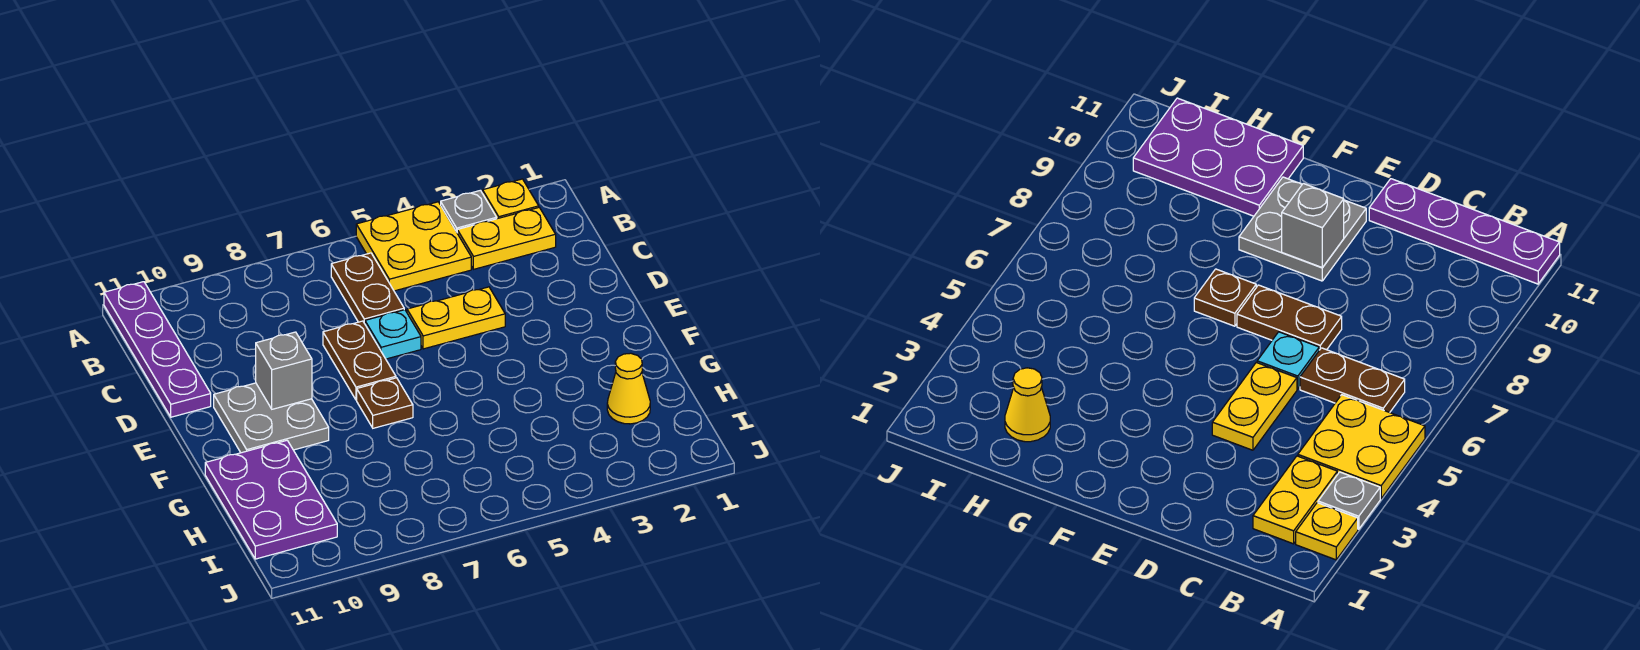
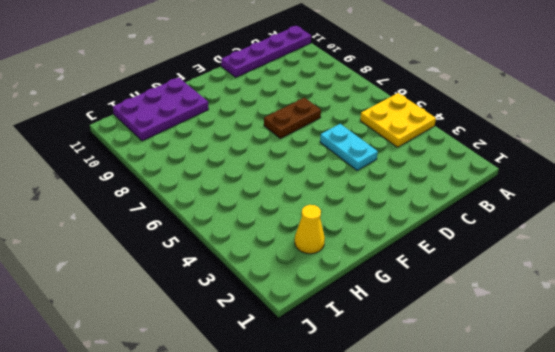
cyan plate D4:D5 level 1 -> yellow plate D4:D5 level 1
none -> yellow plate A2 level 1
none -> grey plate A3 level 1
none -> yellow plate B2:B3 level 1

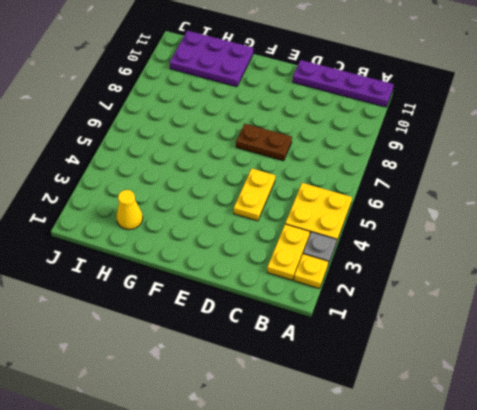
none -> brown plate B6:C6 level 1
none -> cyan plate D6 level 1
none -> grey plate E9:F10 level 1

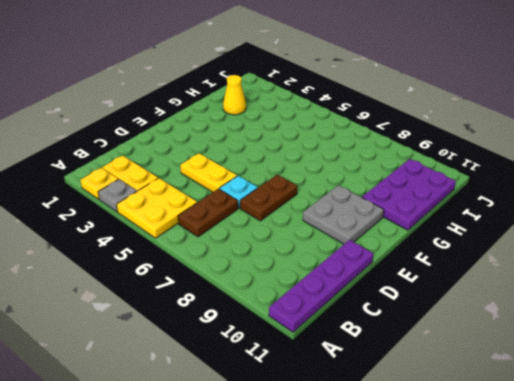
none -> brown plate F7 level 1
none -> grey brick E9 level 2

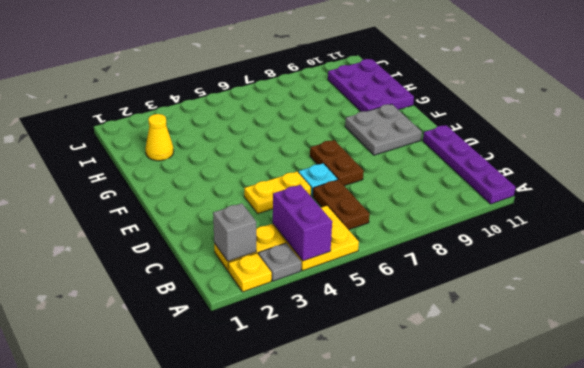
purple brick A4:B4 level 2 -> none
grey brick B2 level 2 -> grey brick E9 level 2
none -> brown plate F7 level 1

